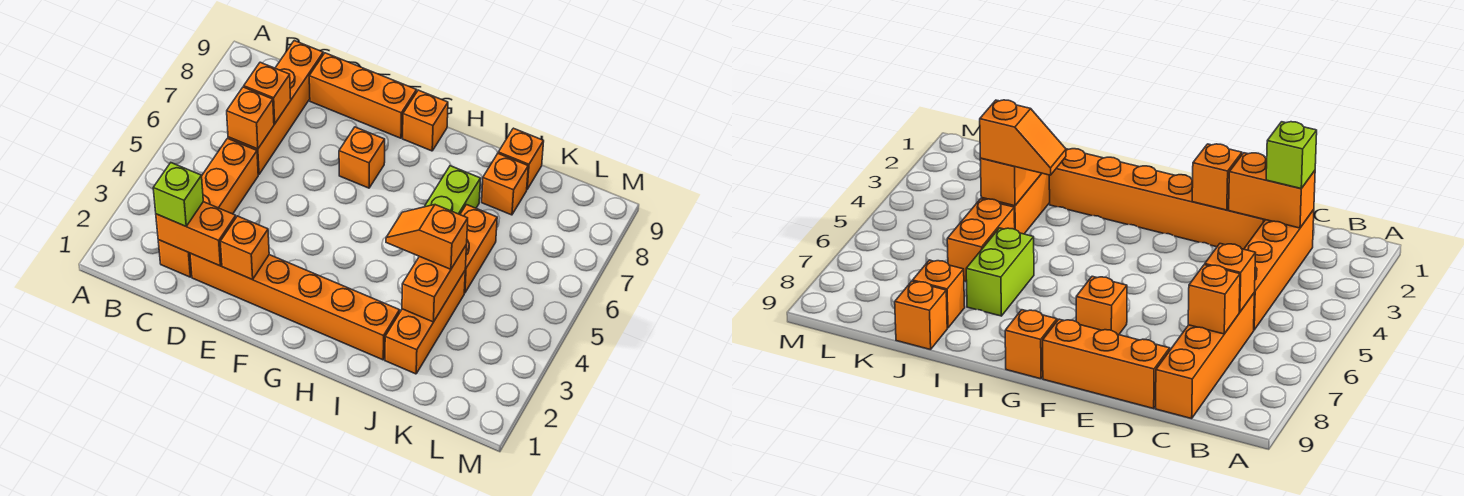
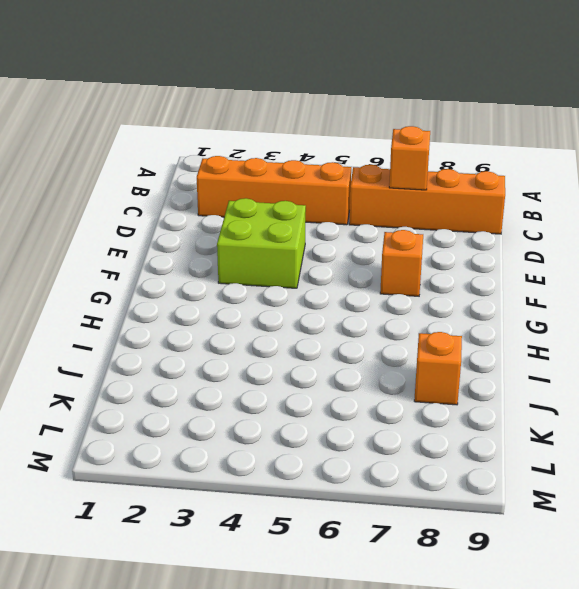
lime brick E3:F4 level 1 -> none
none -> orange brick D2:I2 level 1
none -> orange brick D9:F9 level 1
none -> orange brick G9 level 1

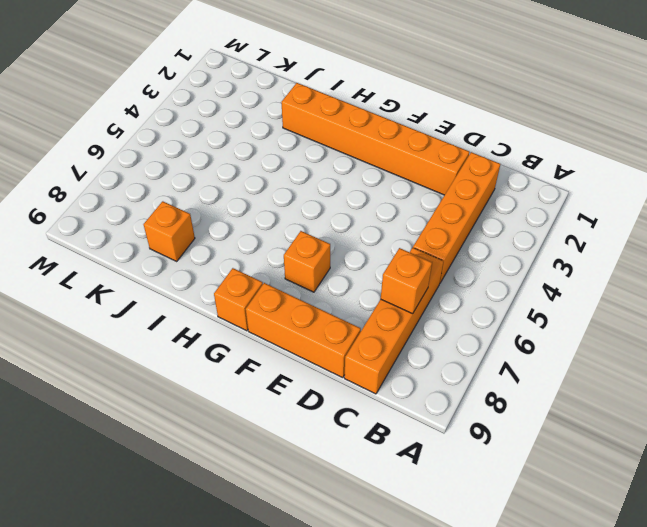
none -> lime brick I6:I7 level 1
none -> orange brick J2:J4 level 1
none -> orange brick J5:J6 level 1

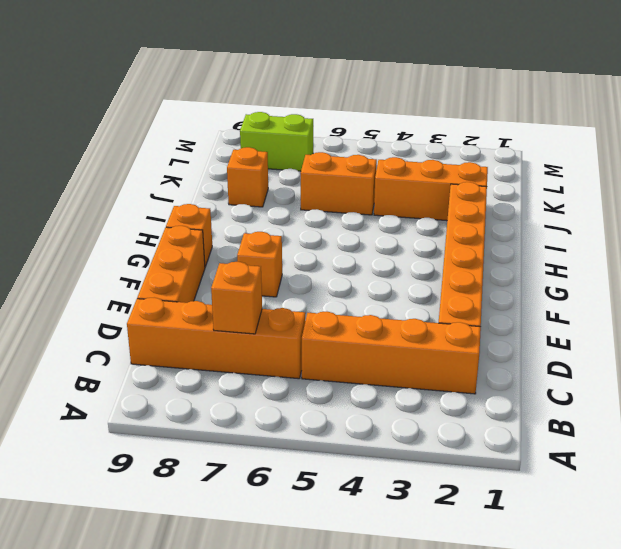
lime brick L7:L8 level 1 -> lime brick I6:I7 level 1
none -> orange brick J9 level 1
none -> orange brick C2:D2 level 2
none -> orange brick C6 level 2

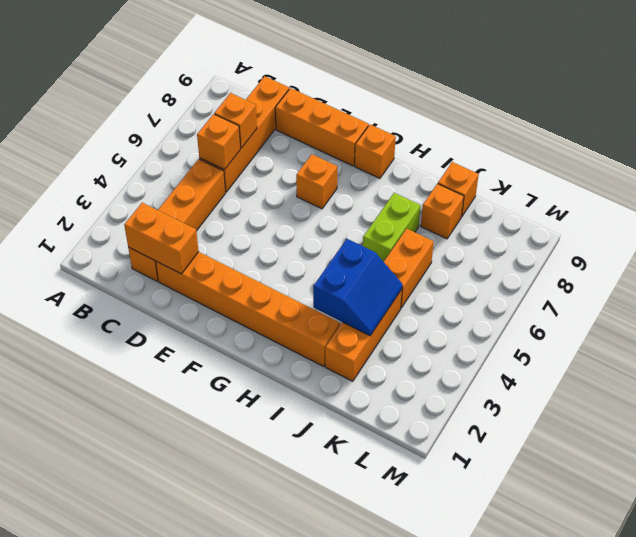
blue slope I3:J4 level 2 top I -> orange brick J3:J4 level 2
none -> orange brick E2 level 2
none -> lime brick C2 level 3
none -> orange slope I4:J4 level 3 top J

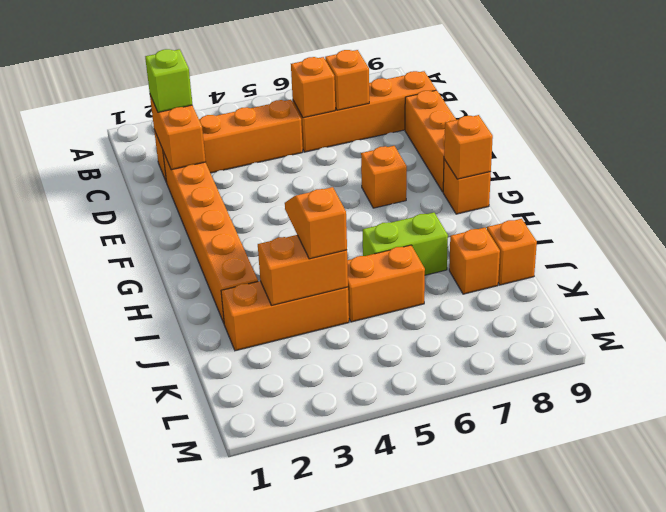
orange brick G9 level 2 -> orange brick E2 level 2

